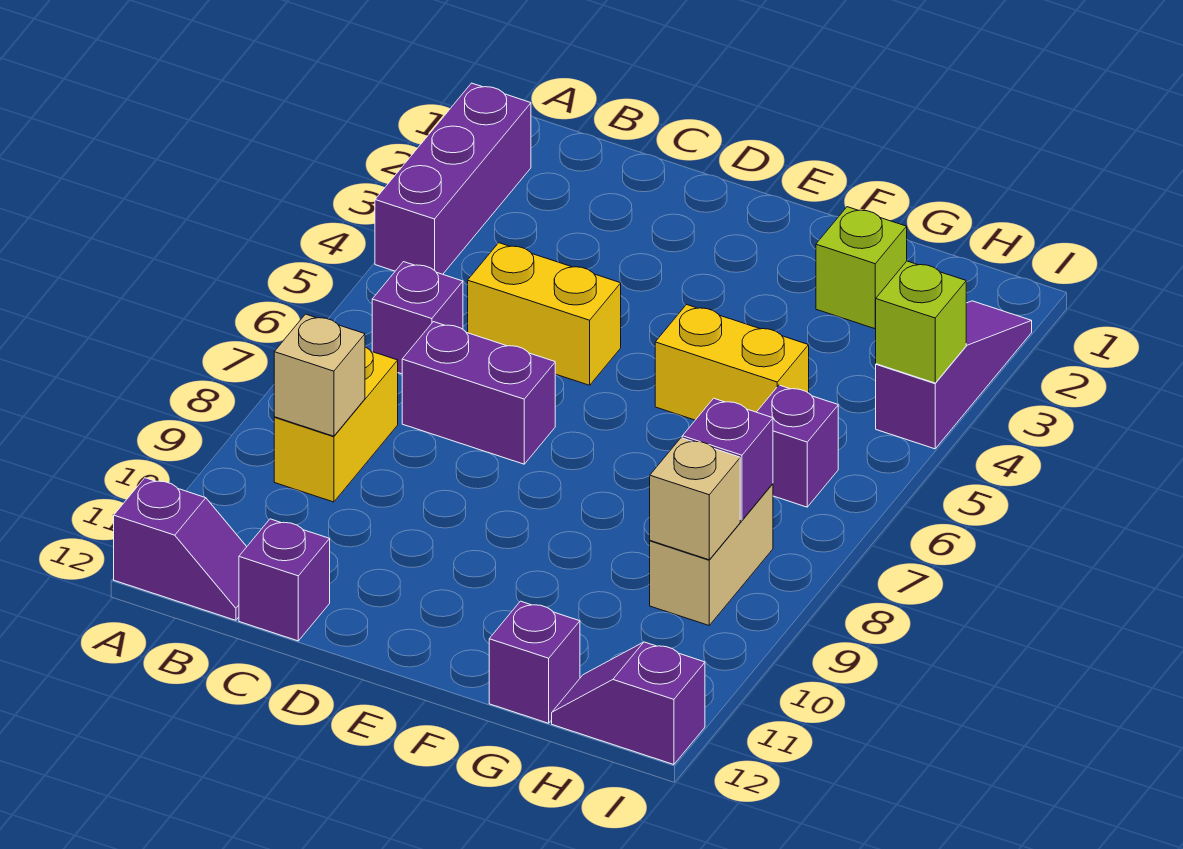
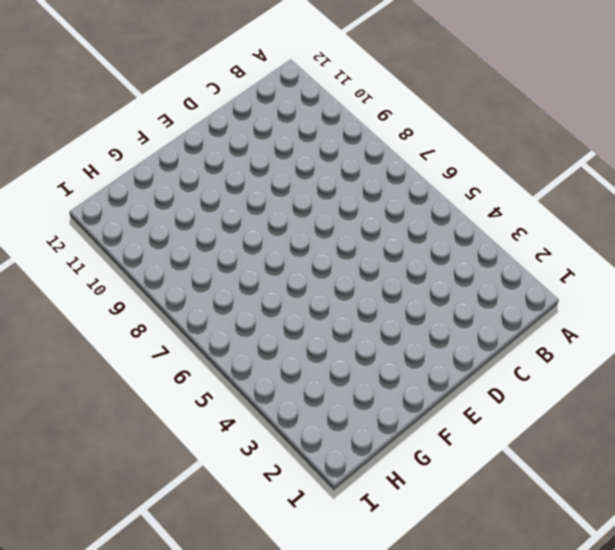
none -> purple brick A2:A4 level 1
none -> purple slope A12:B12 level 1 top A
none -> purple brick B6 level 1

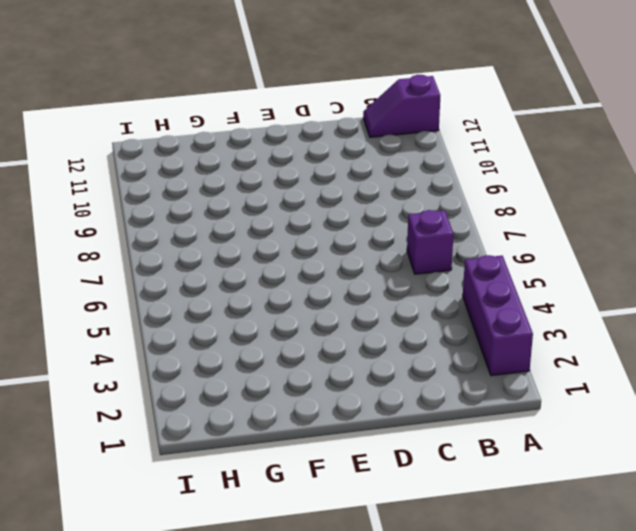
none -> yellow brick B8:B9 level 1
none -> yellow brick C5:D5 level 1
none -> purple brick C7:D7 level 1

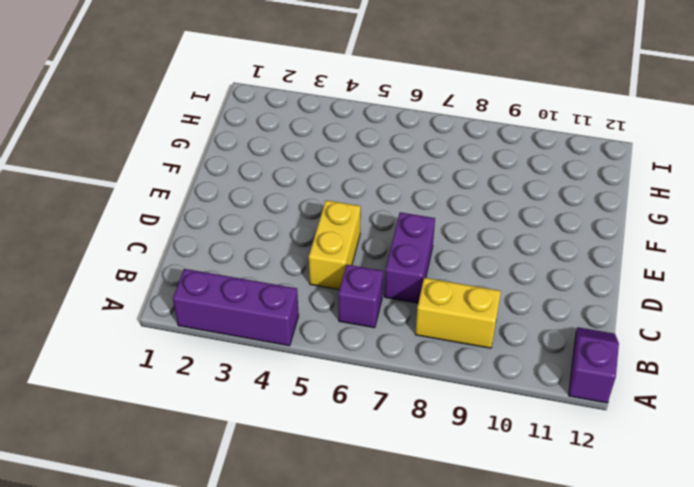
none -> purple brick C12 level 1
none -> yellow brick F5:G5 level 1
none -> lime brick G2 level 1

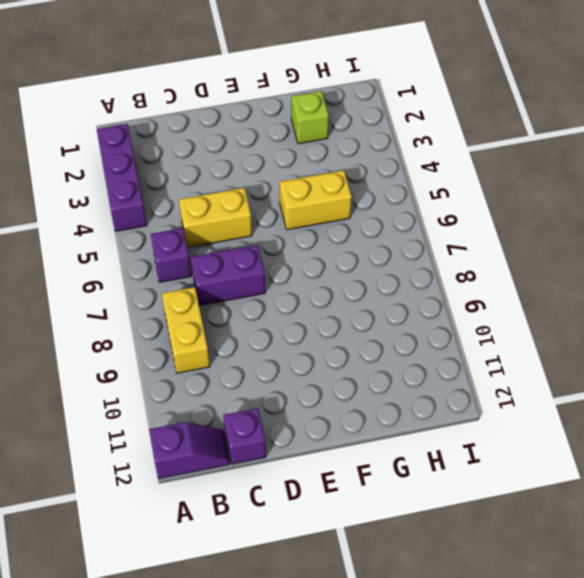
none -> purple brick G12 level 1
none -> purple brick H6 level 1
none -> tan brick H8:H9 level 1

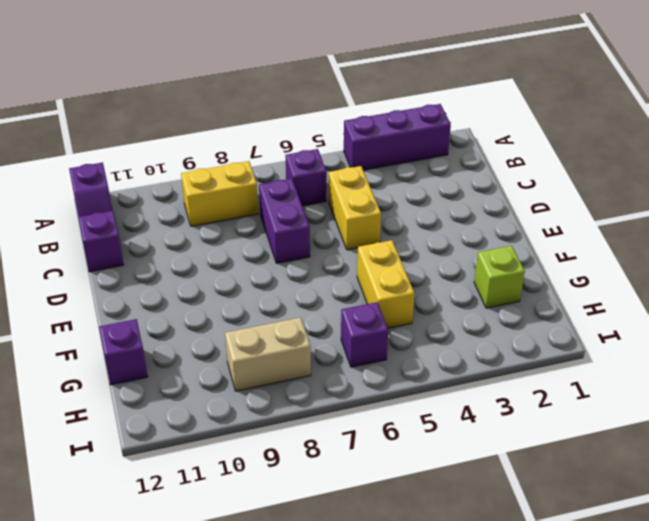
none -> purple slope H12:I12 level 1 top I
none -> purple slope I2:I4 level 1 top 4
none -> tan brick B9 level 2

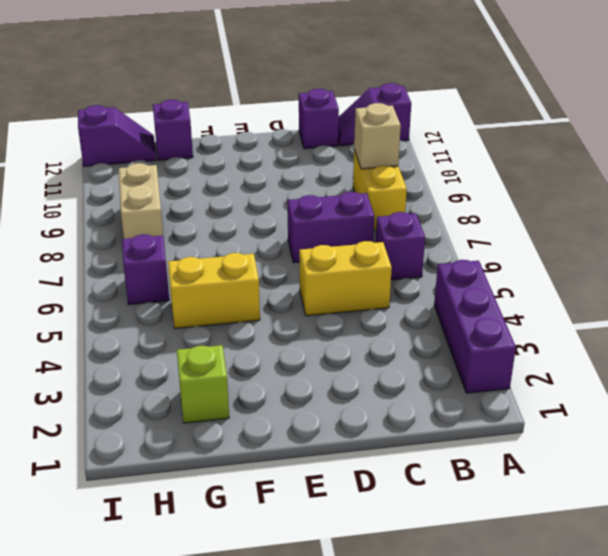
none -> purple slope I2:I4 level 1 top 4
none -> purple brick H8 level 2
none -> tan brick H9 level 2

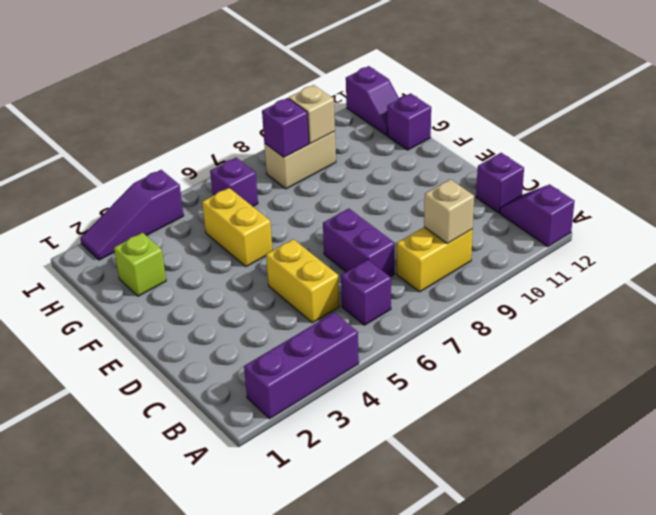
none -> lime brick I4 level 2

